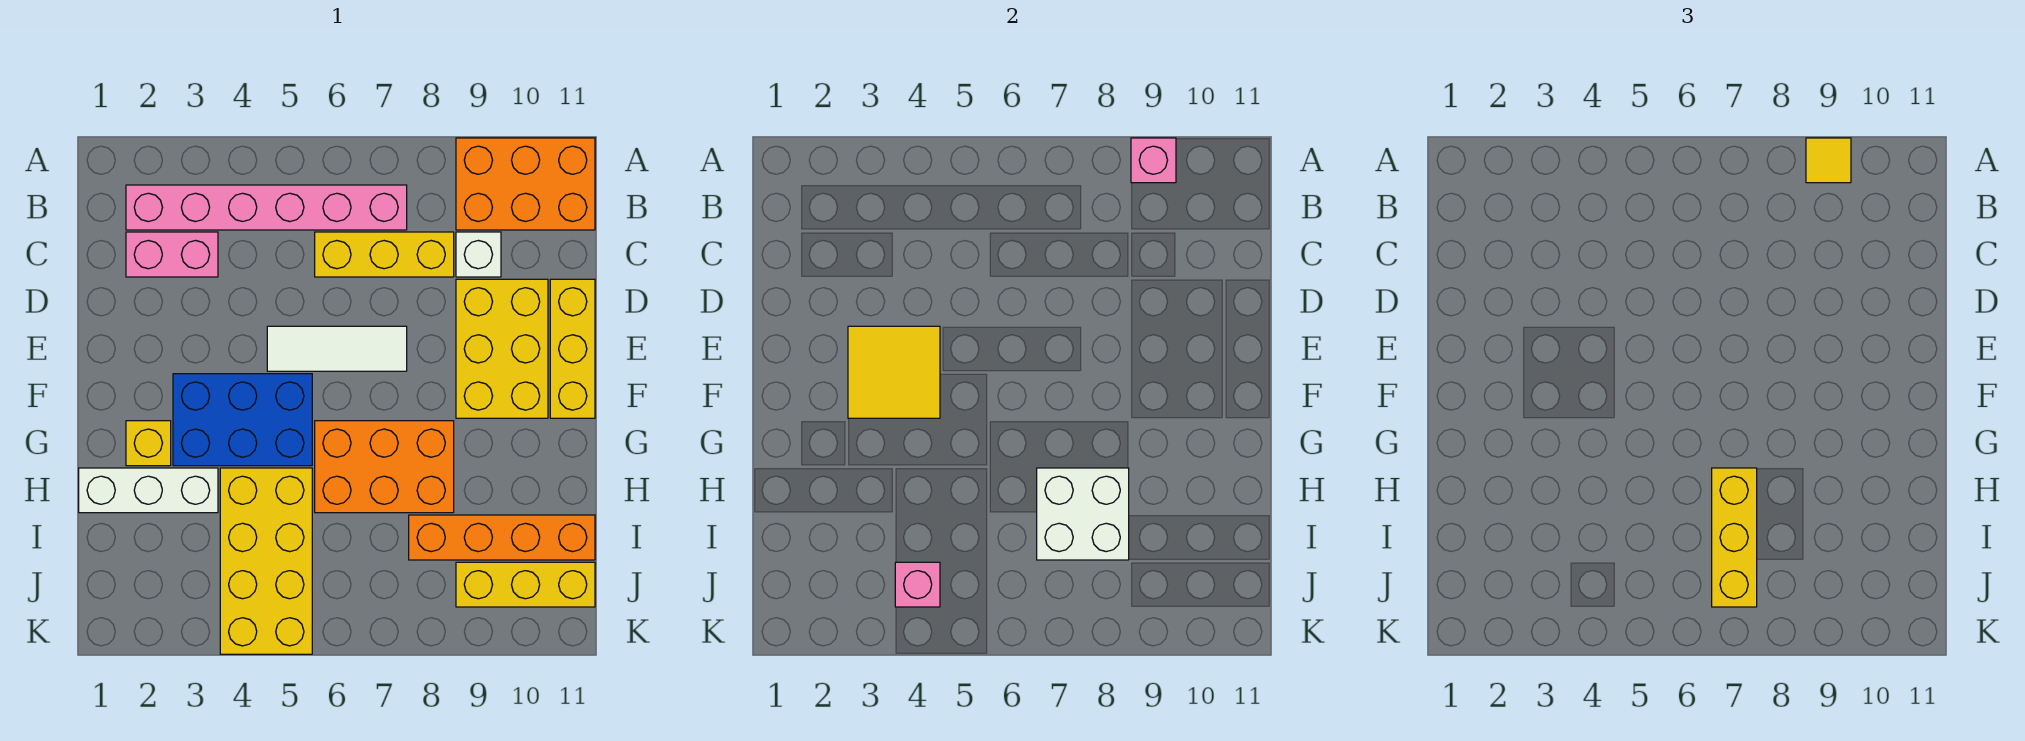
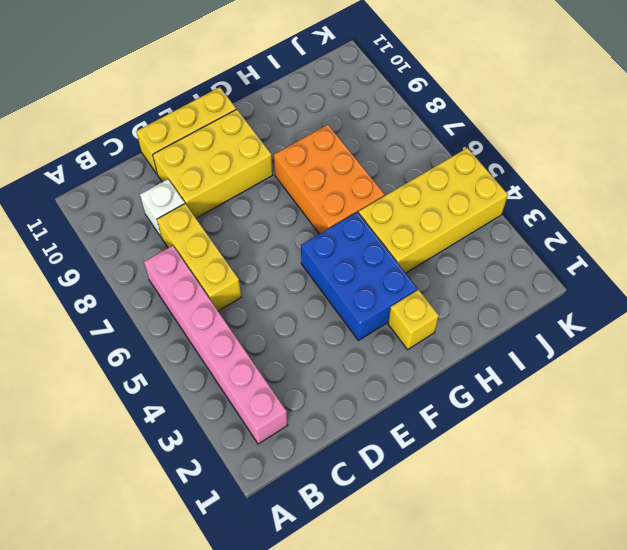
none -> orange brick A9:B11 level 1
none -> pink brick C2:C3 level 1
none -> white tile E5:E7 level 1

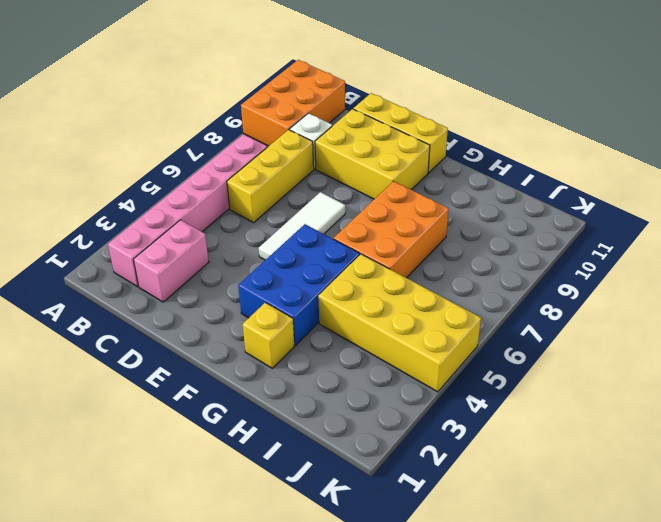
none -> white brick H1:H3 level 1
none -> orange brick I8:I11 level 1
none -> yellow brick J9:J11 level 1

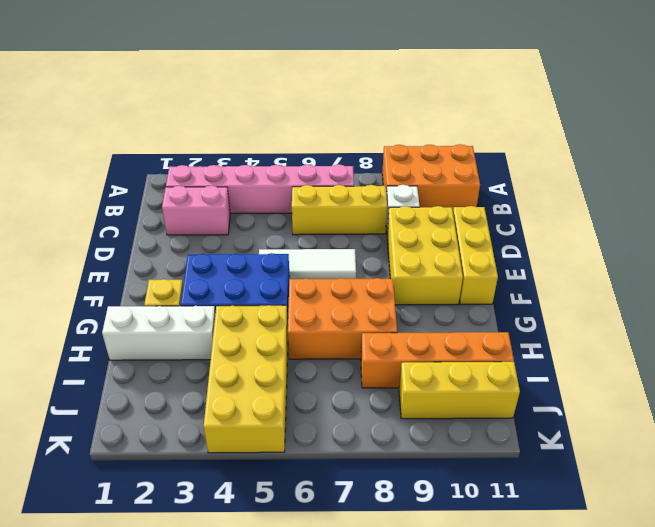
none -> pink brick A9 level 2
none -> yellow tile E3:F4 level 2
none -> white brick H7:I8 level 2

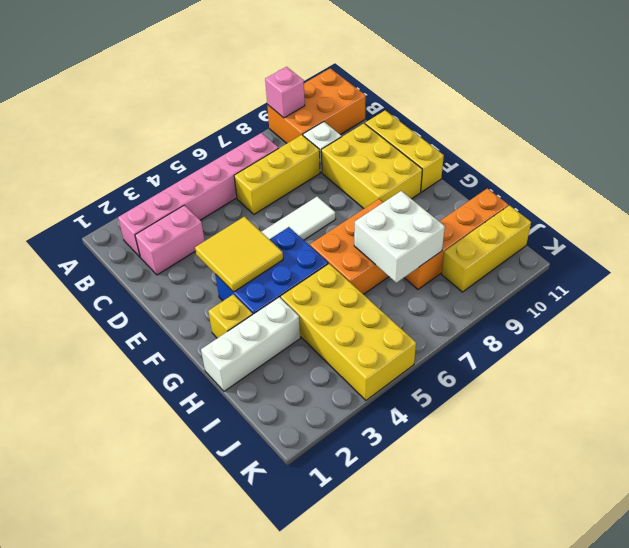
none -> pink brick J4 level 2
none -> yellow tile A9 level 3
none -> yellow brick H7:J7 level 3

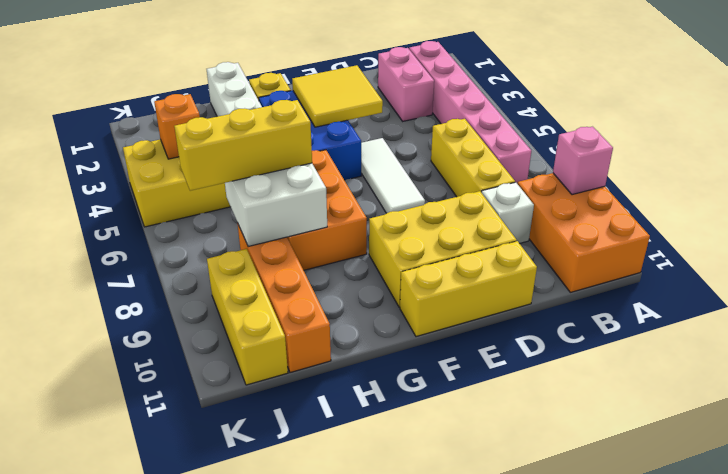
orange brick J4 level 2 -> pink brick J4 level 2
none -> yellow tile A9 level 3

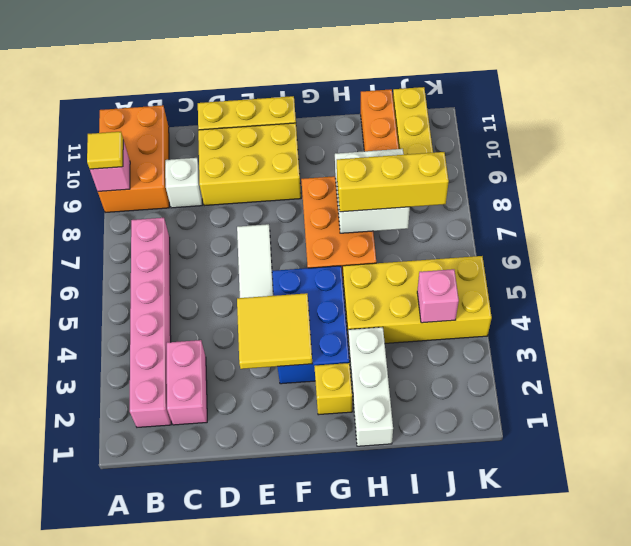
none -> yellow brick C6:C8 level 1

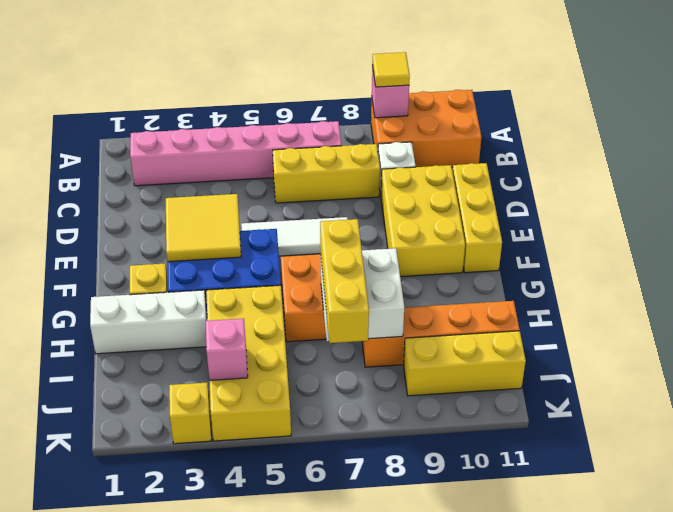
yellow brick K3 level 1 -> none
none -> pink brick C2:C3 level 1

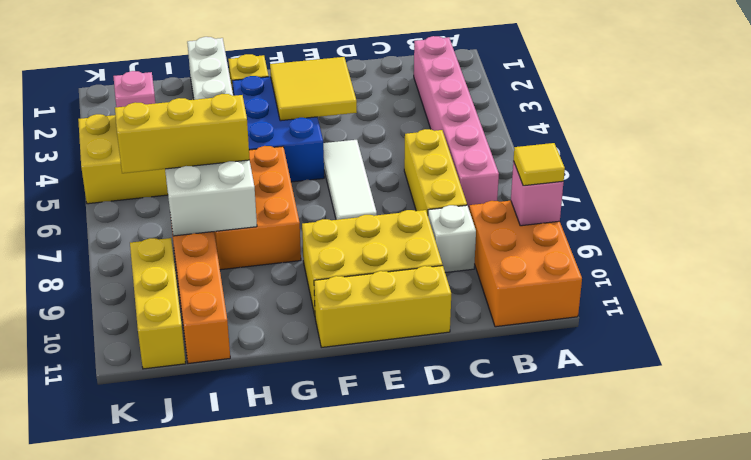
none -> pink brick C2:C3 level 1

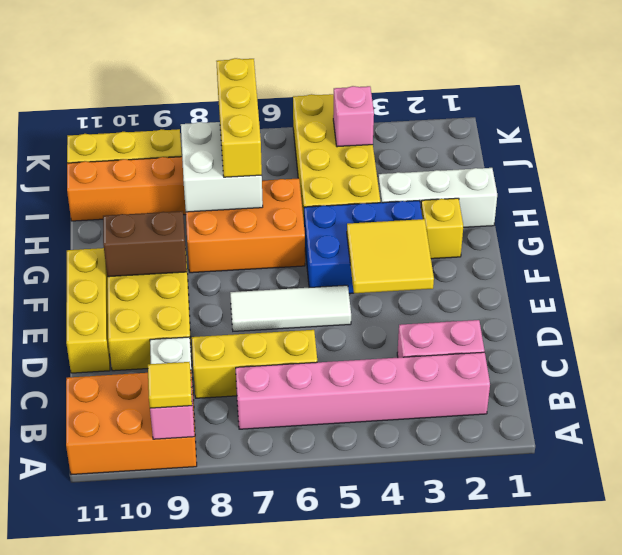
brown brick F9:F10 level 2 -> none

